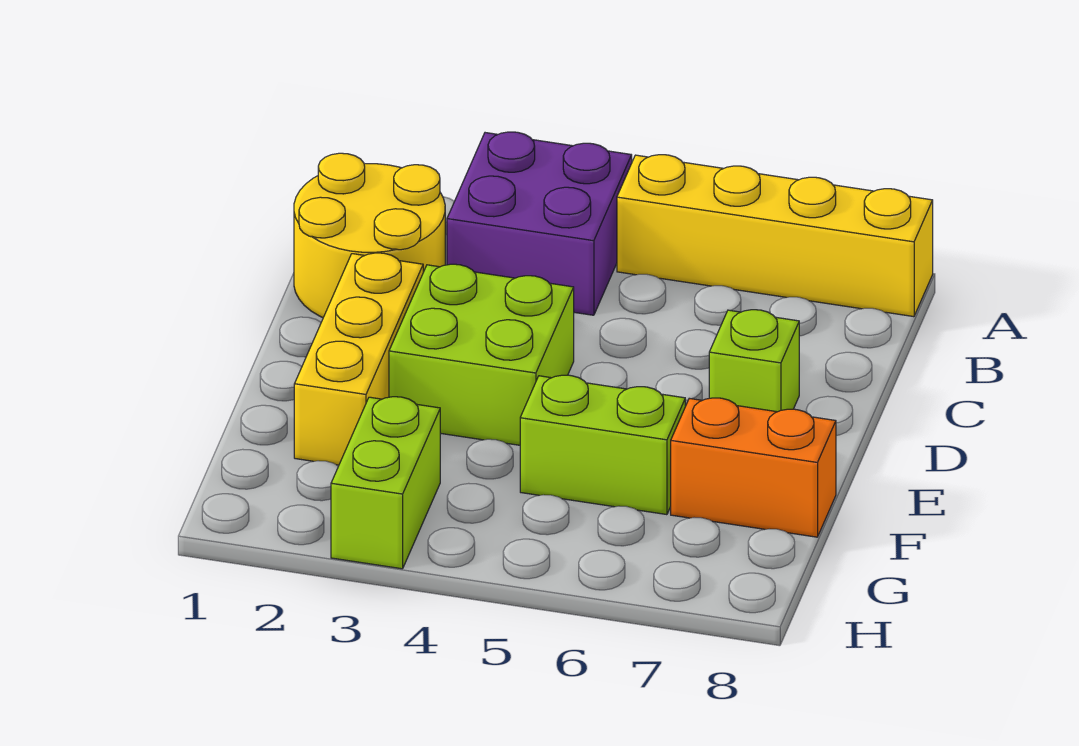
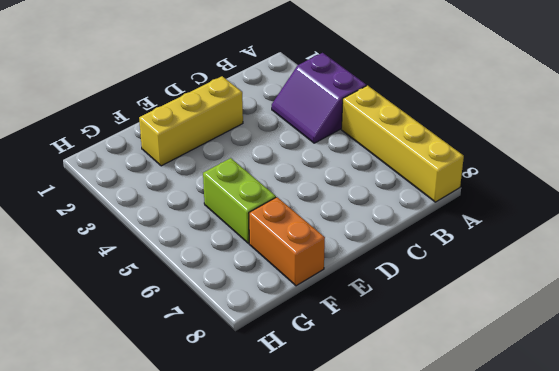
purple slope A3:B4 level 1 top A -> purple brick A3:B4 level 1
none -> yellow round brick B1:C2 level 1
none -> lime brick D3:E4 level 1

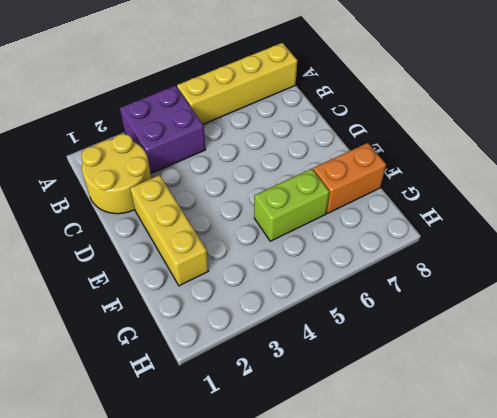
none -> lime brick D3:E4 level 1
none -> lime brick D7 level 1

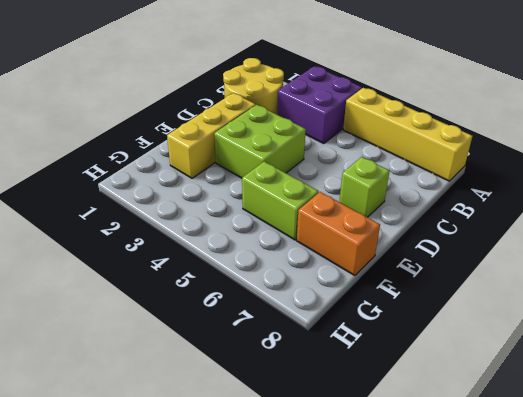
none -> lime brick G3:H3 level 1

